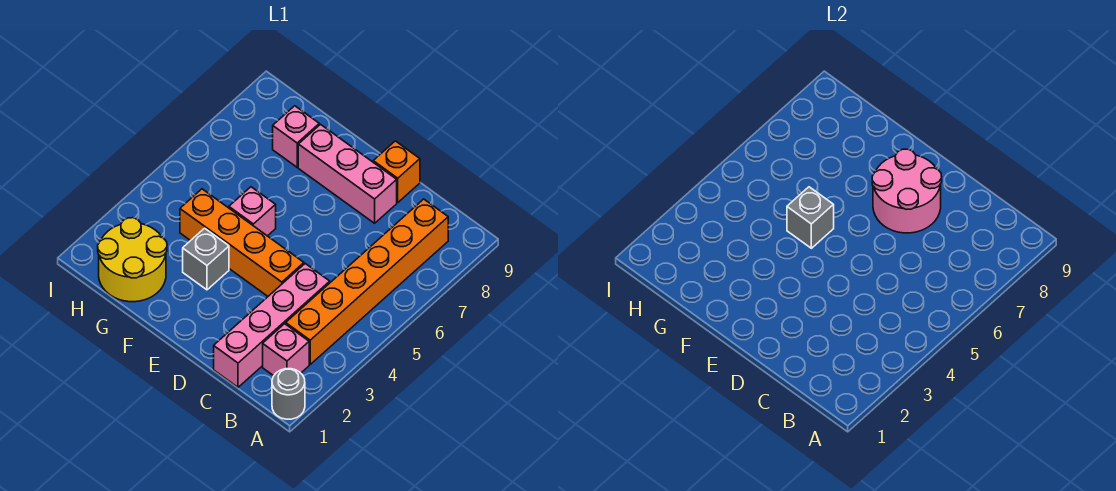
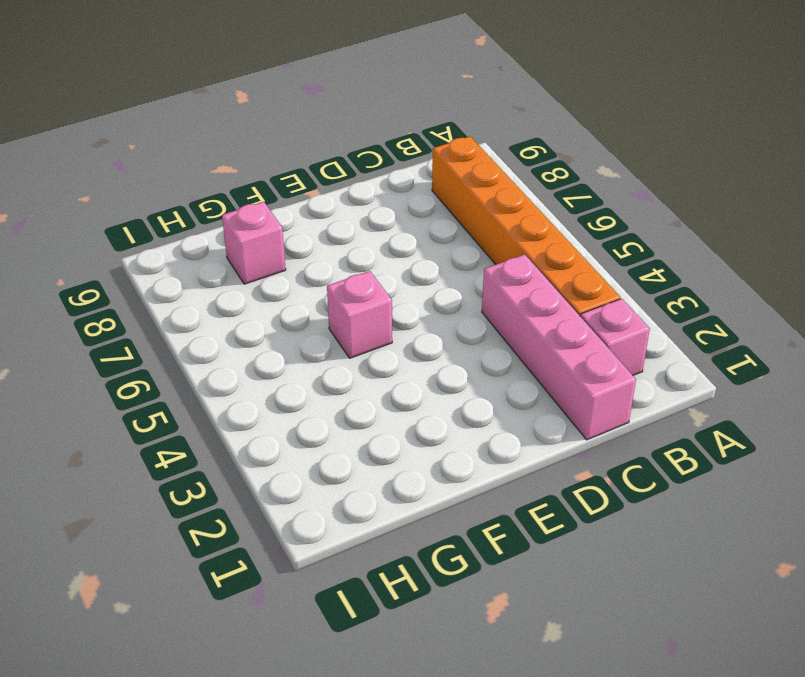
none -> grey round brick A1 level 1
none -> orange brick D4:G4 level 1
none -> pink brick D8:F8 level 1

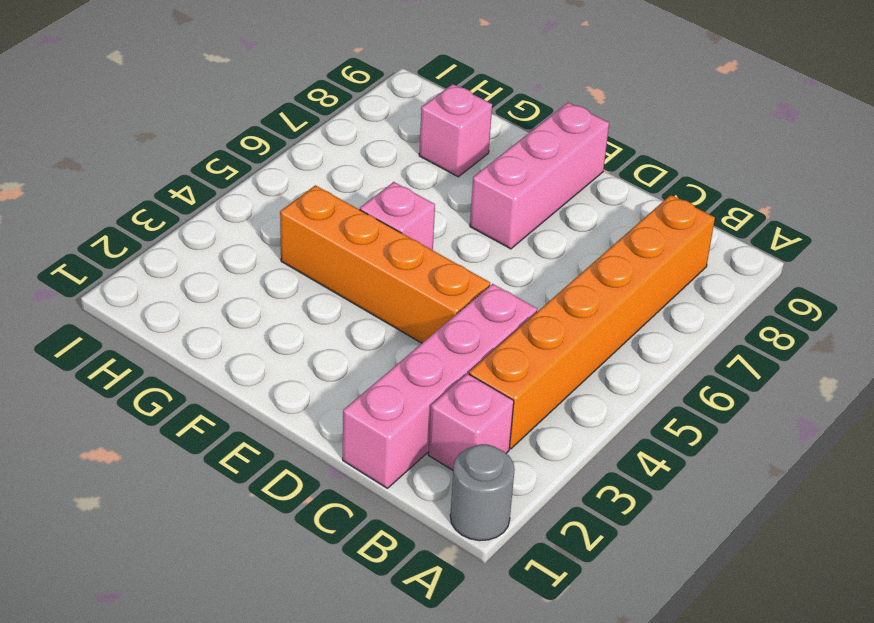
pink brick E7:E9 level 1 -> pink brick D8:F8 level 1
none -> orange brick D9 level 1
none -> grey brick F3 level 1
none -> yellow round brick G1:H2 level 1

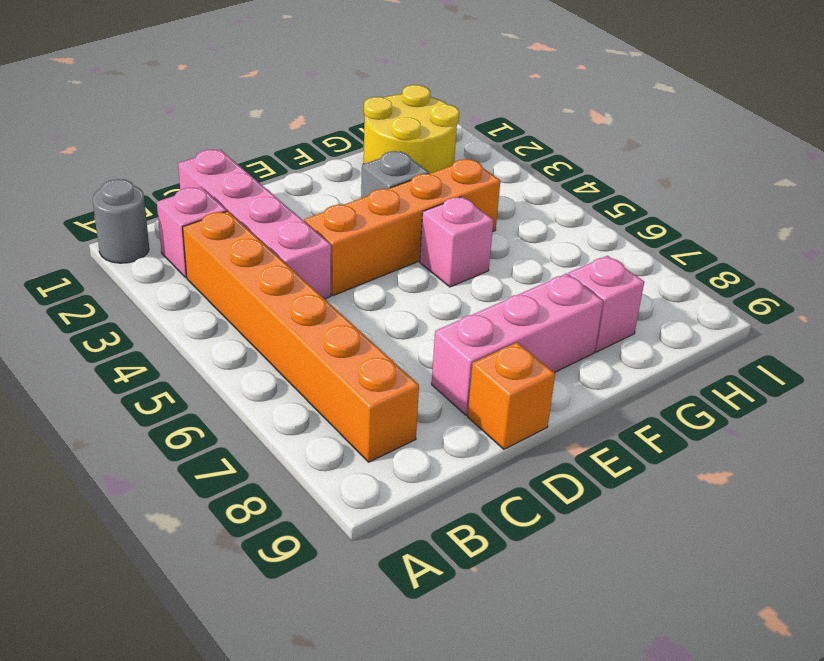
none -> pink round brick D7:E8 level 2
none -> grey brick F5 level 2

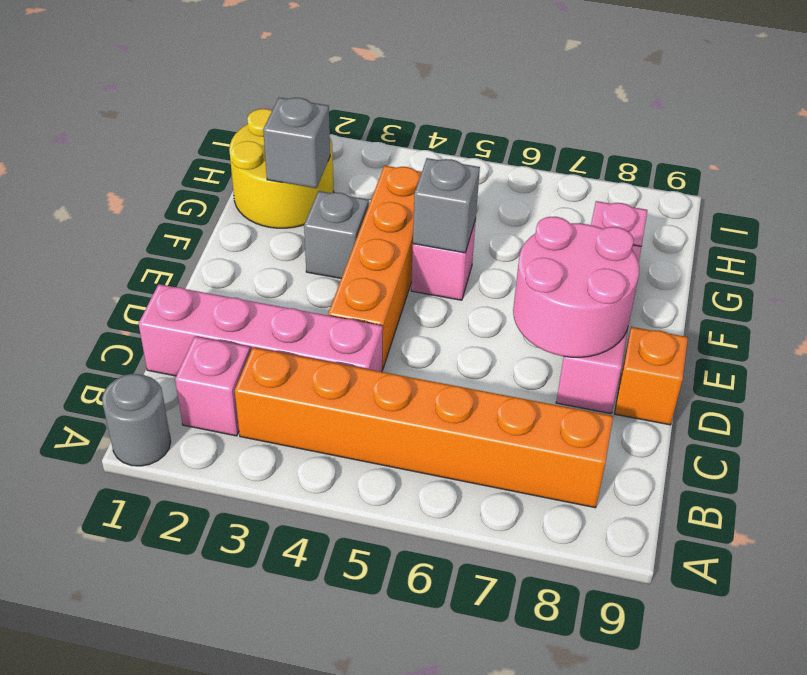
grey brick G2 level 2 -> none

